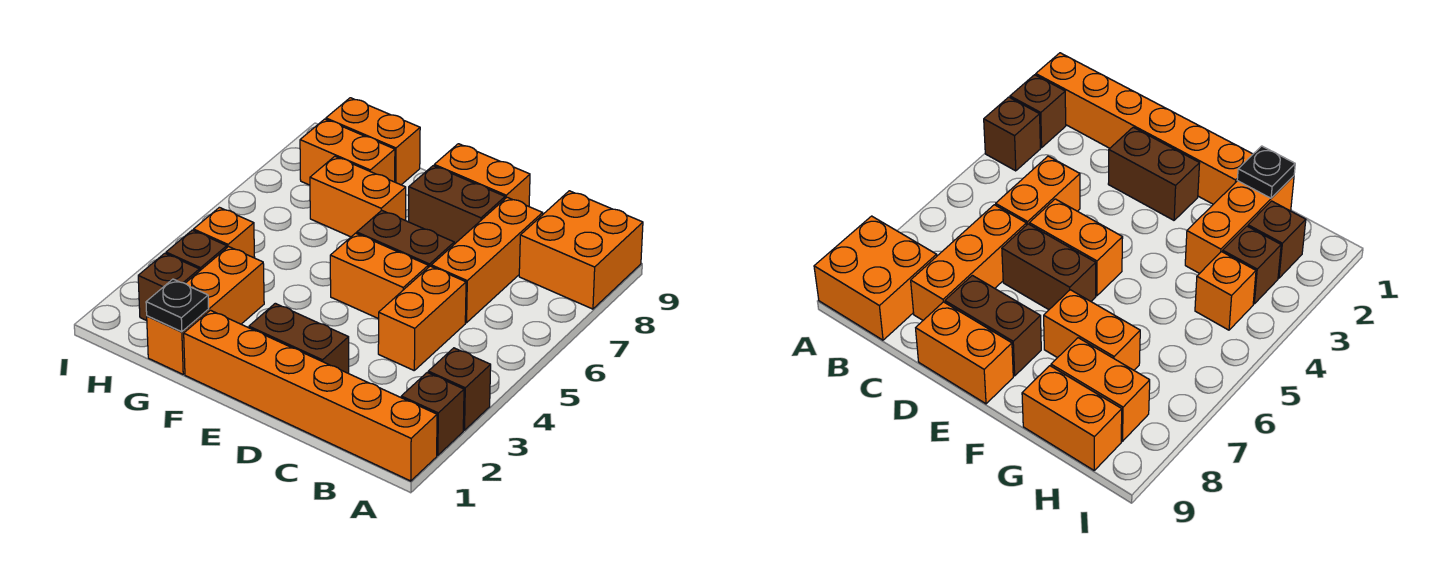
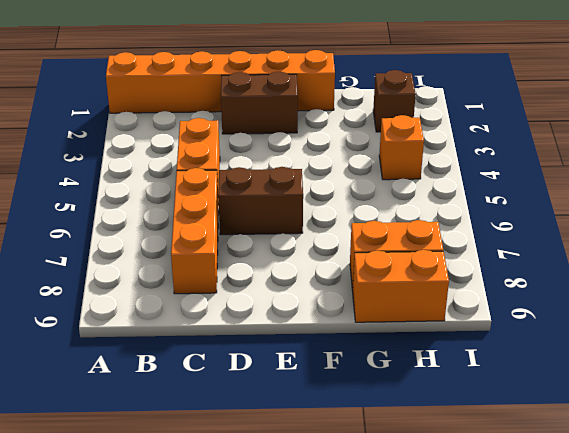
none -> brown brick A2 level 1
none -> brown brick A3 level 1
none -> orange brick A8:B9 level 1

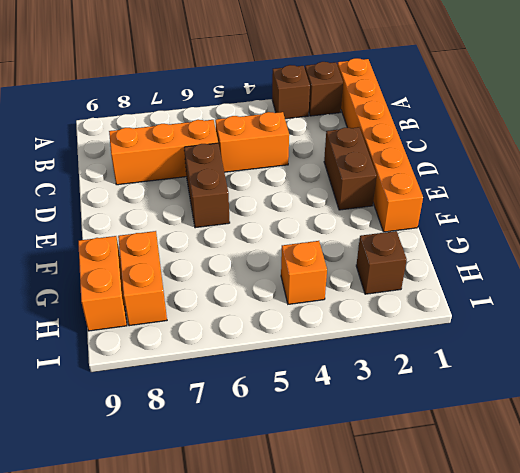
none -> orange brick A8:B9 level 1
none -> orange brick D5:E5 level 1
none -> brown brick D8:E8 level 1

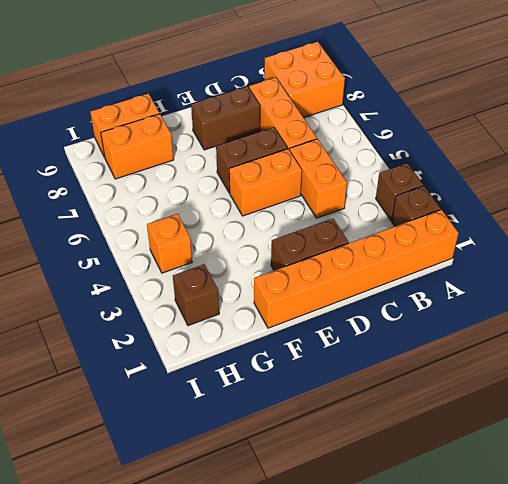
none -> orange brick D9:E9 level 1
none -> orange brick F7:G7 level 1
none -> orange brick G1:G3 level 1

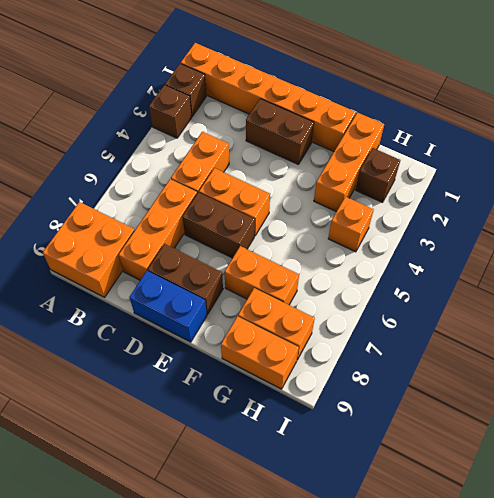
blue brick D9:E9 level 1 -> orange brick D9:E9 level 1
none -> brown brick H3 level 1
none -> black plate G1 level 2

